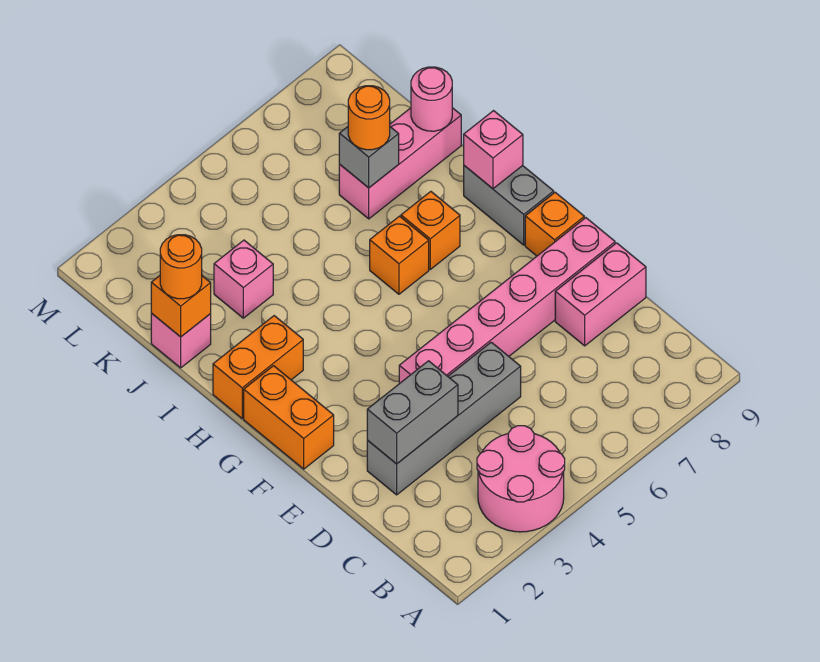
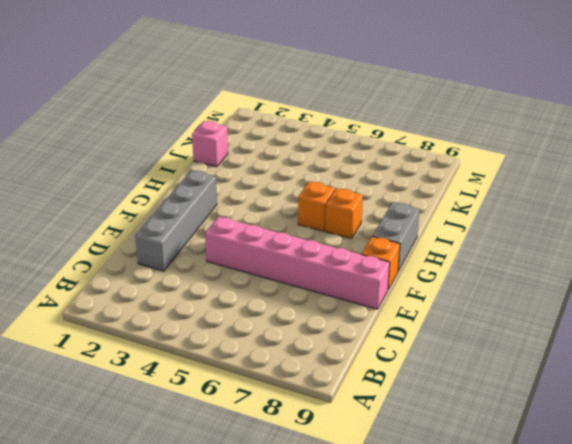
grey brick D2:G2 level 1 -> grey brick D2:D5 level 1
none -> pink round brick A3:B4 level 1
none -> pink brick D8:D9 level 1
none -> orange brick F1:G1 level 1

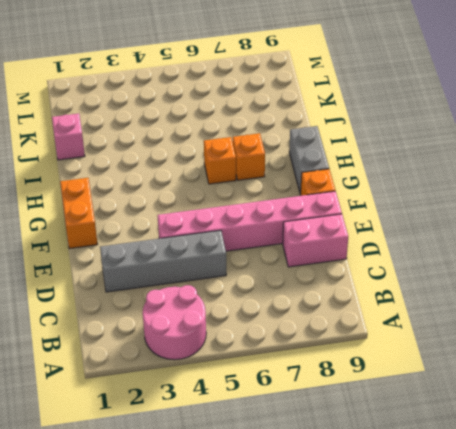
none -> orange brick H1:H2 level 1
none -> pink brick J3 level 1
none -> pink brick J7:J9 level 1

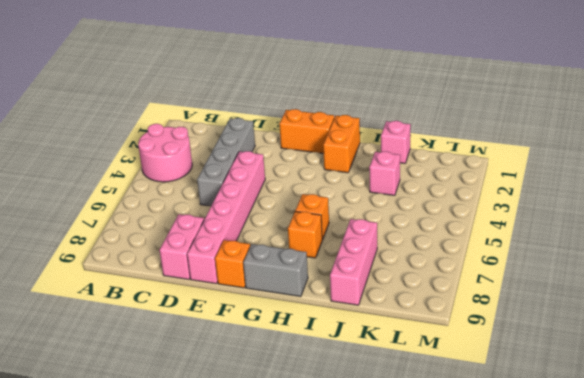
none -> grey brick D2:D3 level 2
none -> pink brick H9 level 2
none -> orange brick J1 level 2

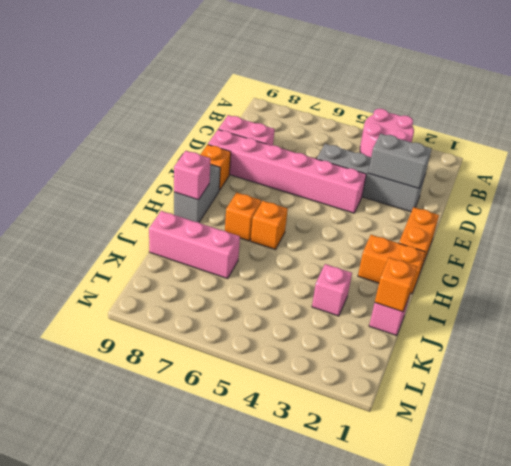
none -> grey brick J7 level 2
none -> pink round brick J9 level 2
none -> orange round brick J1 level 3

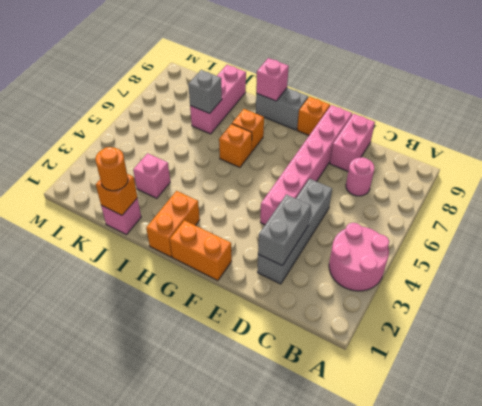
pink round brick C7 level 1 -> pink round brick J9 level 2
none -> orange round brick J7 level 3

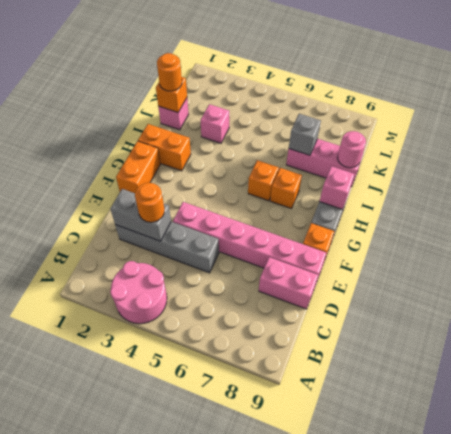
orange round brick D3 level 3 -> orange round brick J7 level 3

